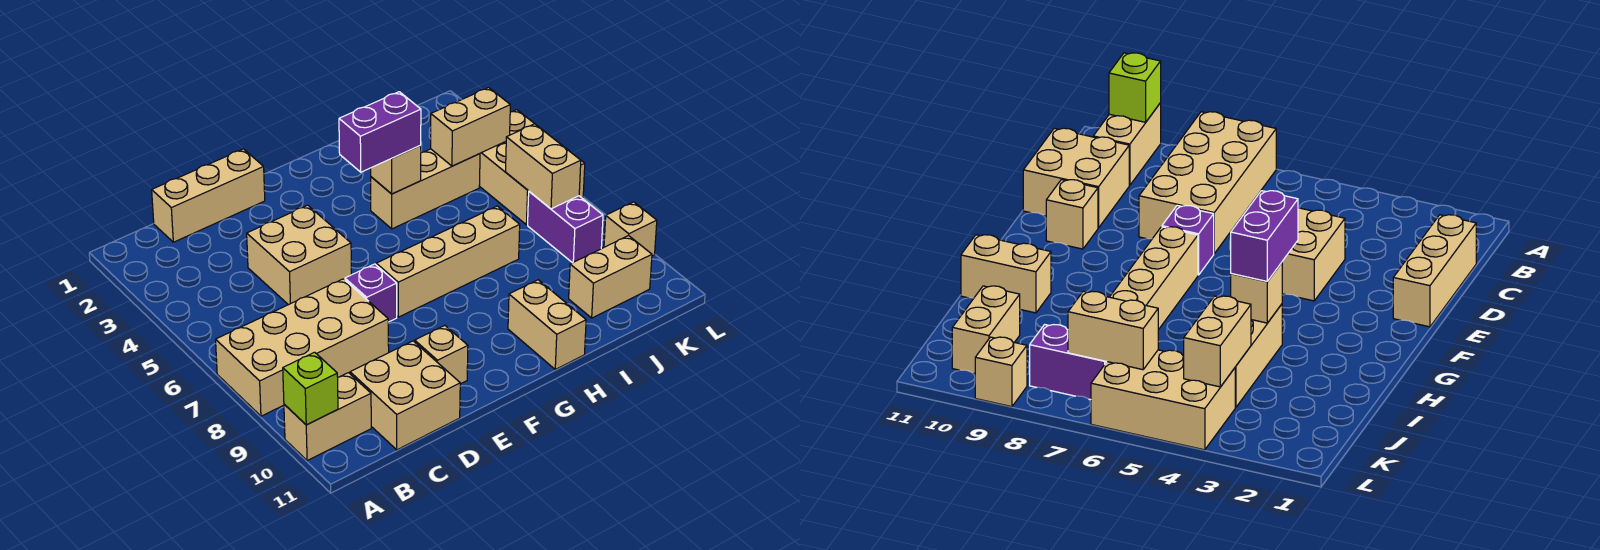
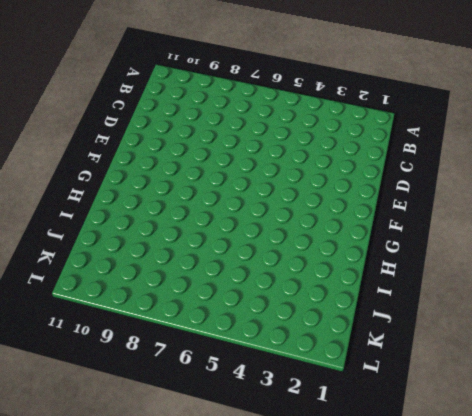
none -> tan brick A7:D8 level 1
none -> tan brick A10:B10 level 1
none -> tan brick C1:E1 level 1

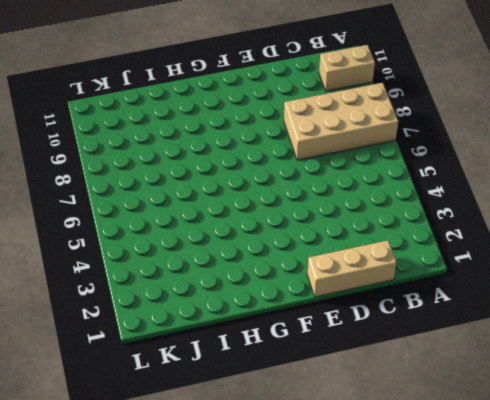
none -> tan brick C10:D11 level 1
none -> tan brick D4:E5 level 1
none -> purple brick E7 level 1

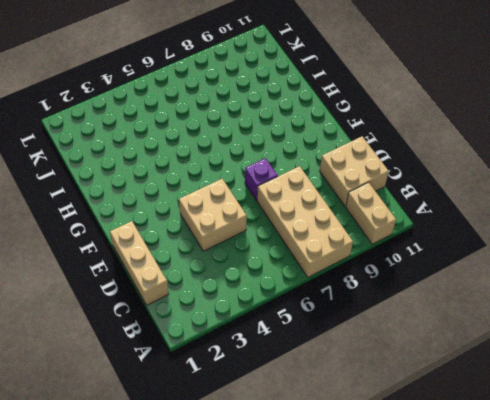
none -> tan brick E10 level 1
none -> tan brick F7:I7 level 1
none -> tan brick H4:J4 level 1

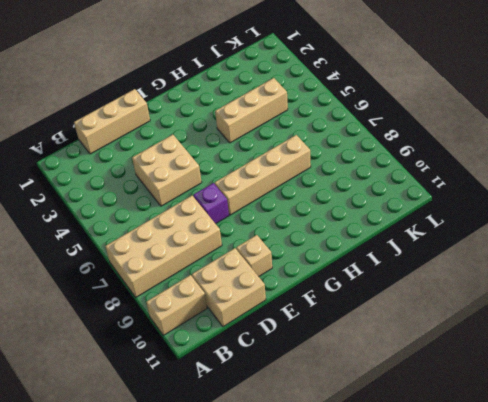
none -> tan brick H10:H11 level 1
none -> tan brick J10:K10 level 1
none -> tan brick K4:L6 level 1

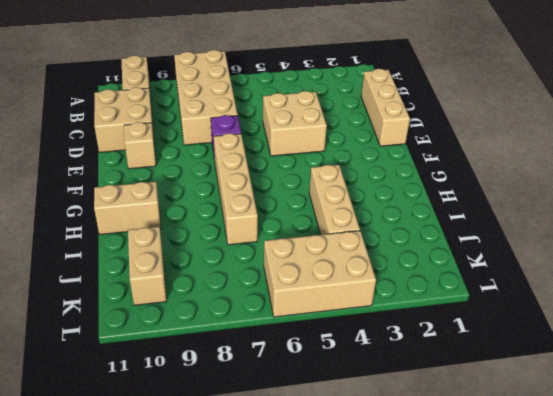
none -> purple brick K7:K8 level 1
none -> tan brick L9 level 1
none -> lime brick A10 level 2

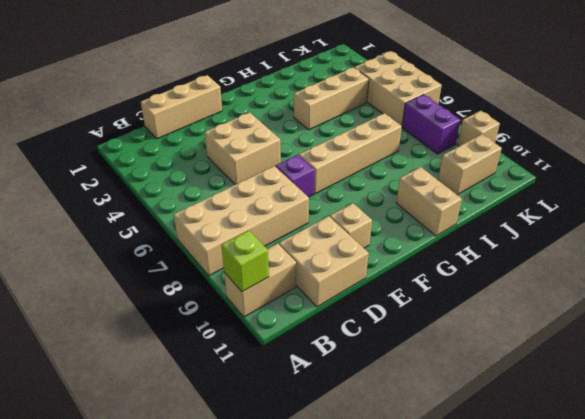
none -> tan brick H4 level 2
none -> tan brick J4:K4 level 2
none -> tan brick K6:K7 level 2

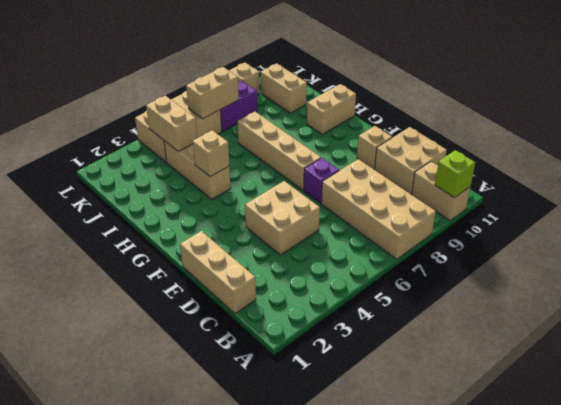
none -> purple brick G4:H4 level 3

